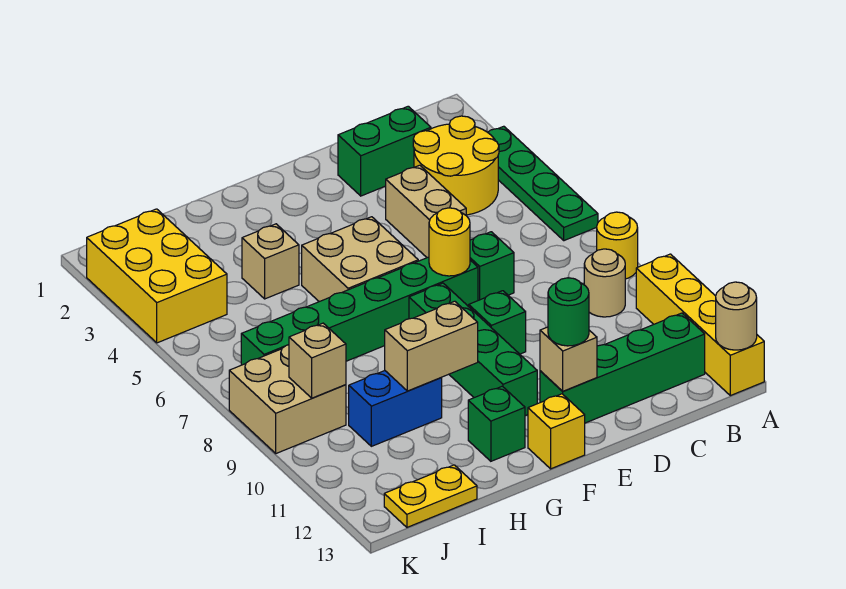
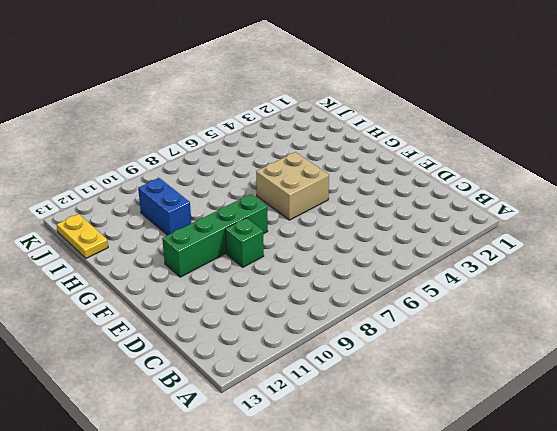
none -> green plate A3:A6 level 1
none -> yellow round brick A8 level 1
none -> yellow brick A10:A13 level 1

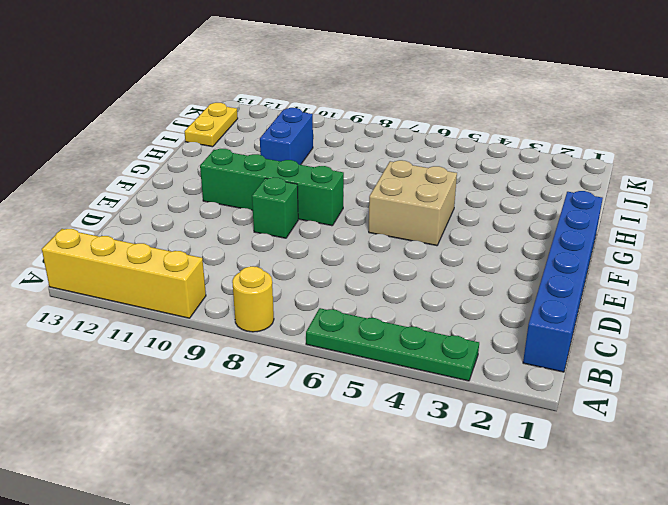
blue brick B1:G1 level 1 -> none
none -> yellow round brick B3:C4 level 1
none -> tan round brick B9 level 1
none -> green brick B12:E12 level 1

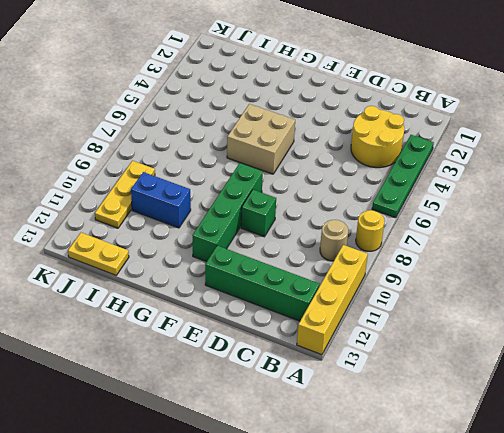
yellow plate J9:J11 level 1 -> tan brick J8:K9 level 1
none -> green brick C2:D2 level 1
none -> tan brick D4:D5 level 1
none -> green brick D7 level 1

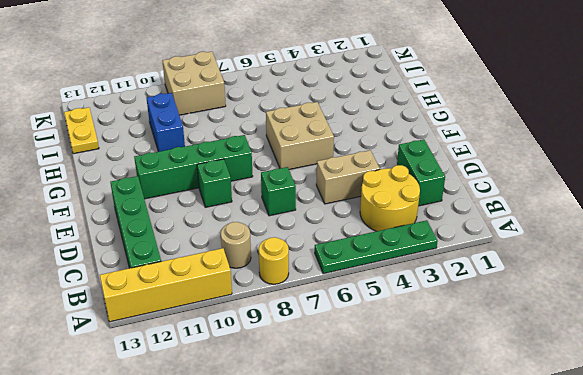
none -> green brick E7:J7 level 1
none -> yellow brick F13 level 1
none -> green brick G12 level 1

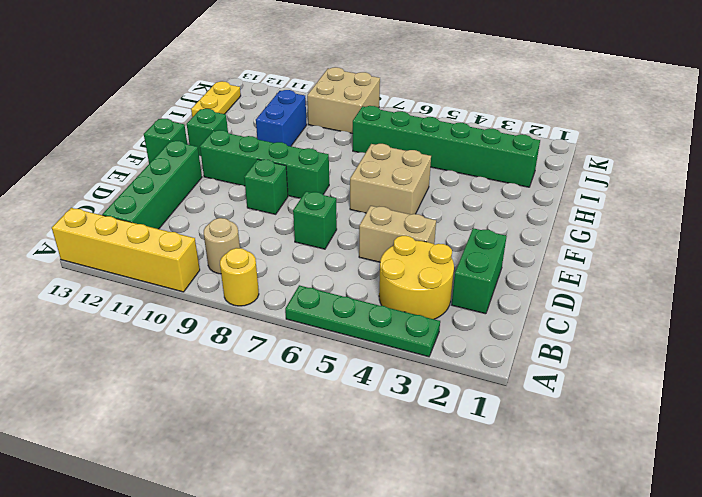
green brick F13 level 1 -> yellow brick F13 level 1
green brick I2:I7 level 1 -> green brick E7:J7 level 1
none -> tan brick H4 level 1
none -> yellow brick J2:K4 level 1
none -> tan round brick A13 level 2

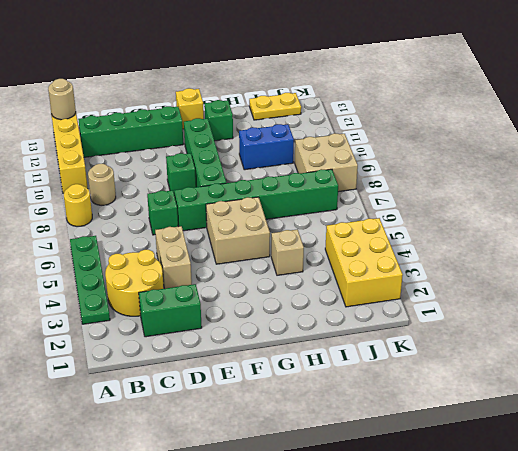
none -> yellow round brick E7 level 2
none -> tan brick E12 level 2
none -> tan brick G10:H10 level 2

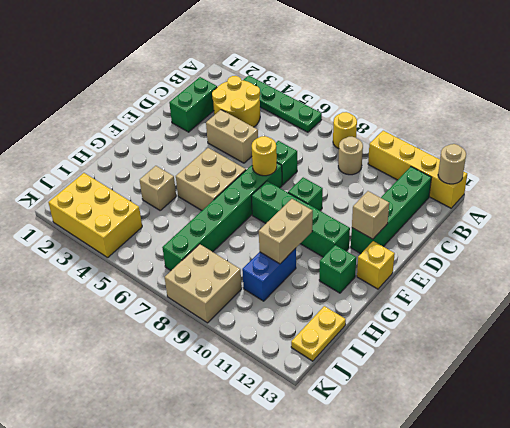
none -> tan brick J9 level 2
none -> green round brick E12 level 3

